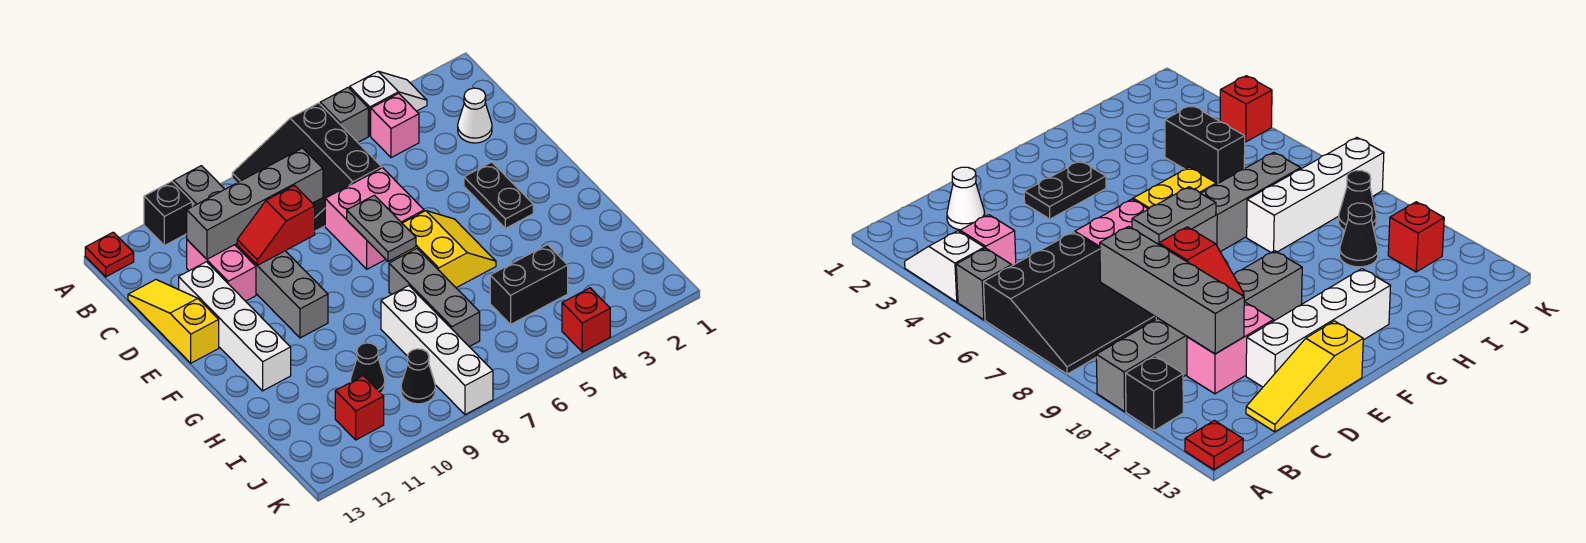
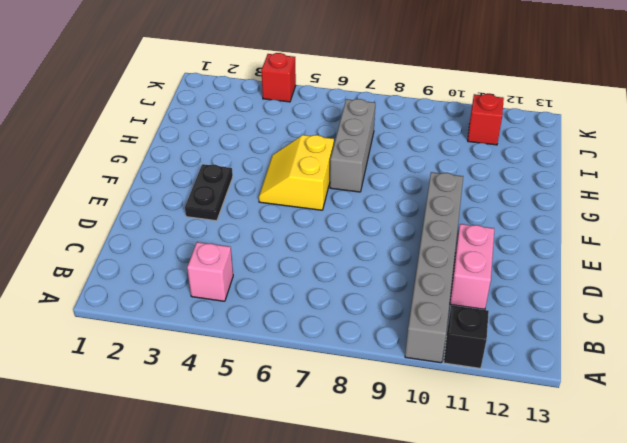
none -> white slope A3:A4 level 1 top 4
none -> grey brick A5 level 1
none -> black slope A6:C8 level 1 top 6

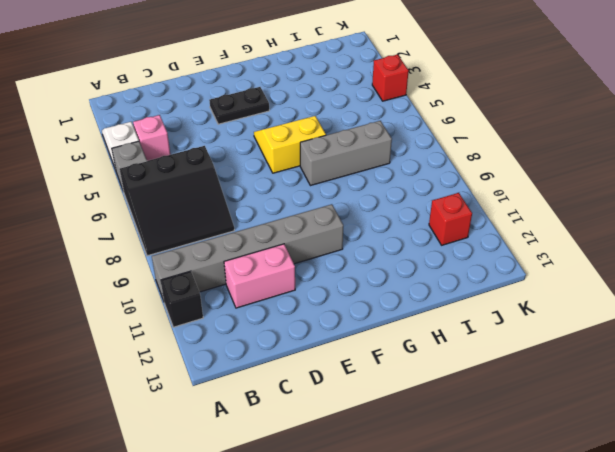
none -> red plate A13 level 1
none -> white cone C2 level 1
none -> yellow slope C13:E13 level 1 top E

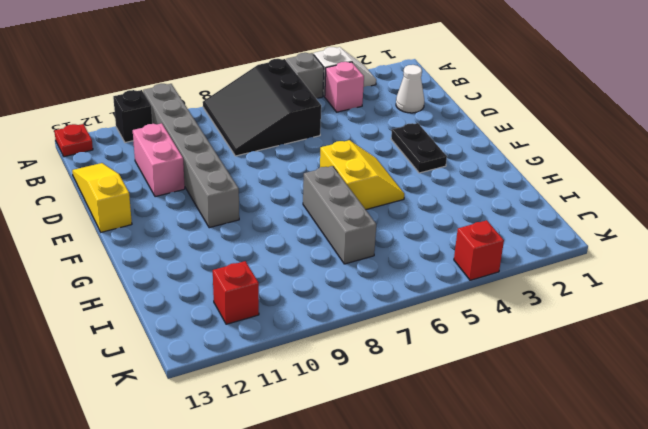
none -> pink brick D6:E7 level 1
none -> white brick D12:G12 level 1
none -> white brick H8:K8 level 1

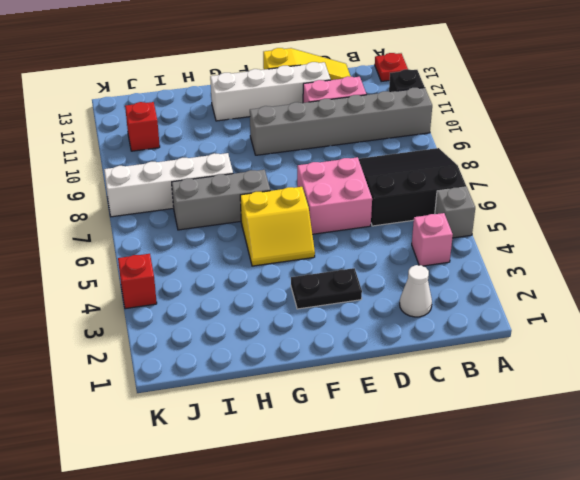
none -> white slope A3:A4 level 1 top 4
none -> black brick I4:I5 level 1
none -> black cone I10 level 1

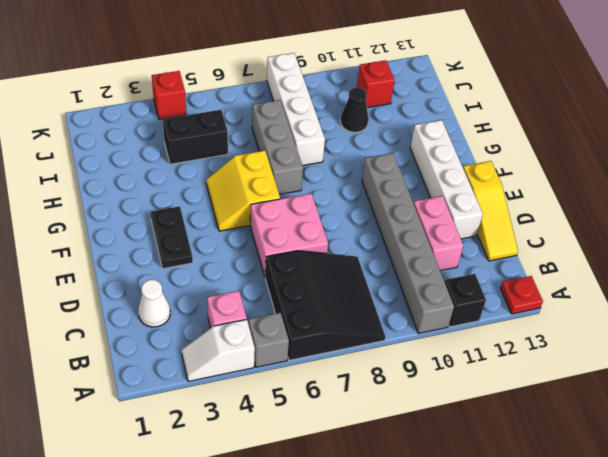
none -> black cone J9 level 1
none -> grey brick C8:C11 level 2
none -> red slope D9:D10 level 2 top 9

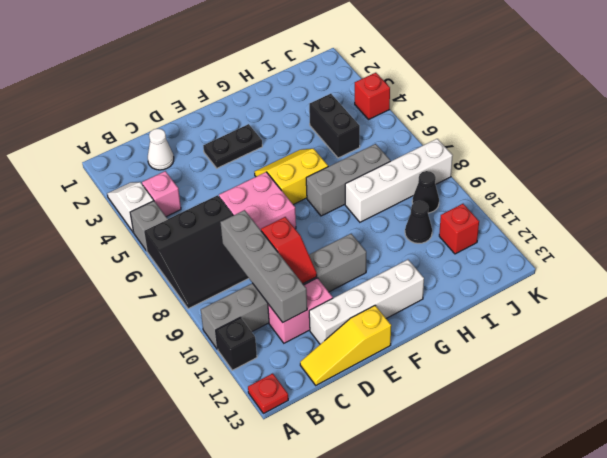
none -> grey plate E7:F7 level 2

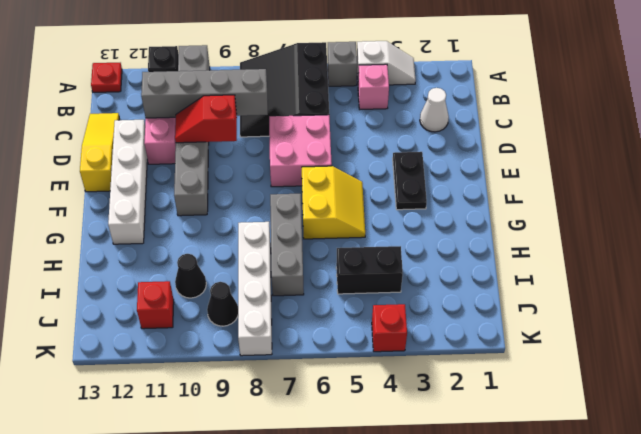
none -> grey plate E7:F7 level 2

